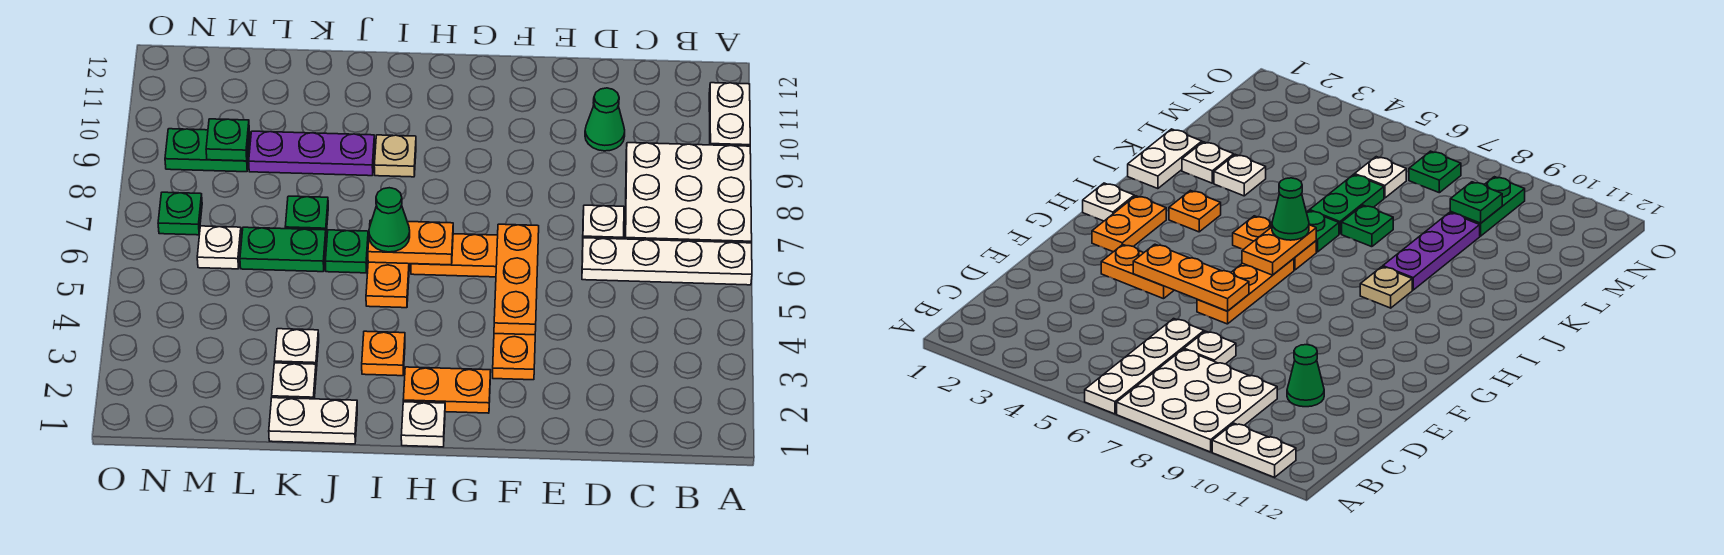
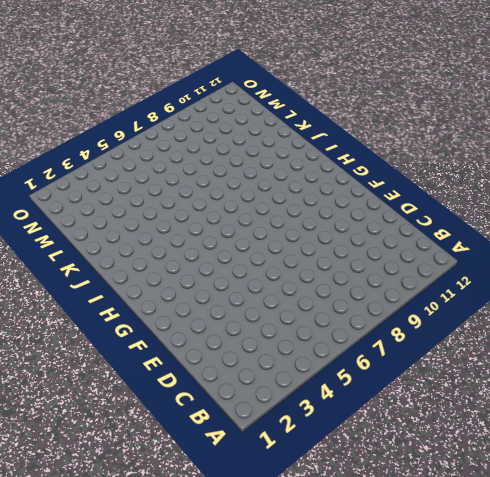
none -> white plate A6:D6 level 1
none -> white plate A7:C9 level 1
none -> white plate A10:A11 level 1

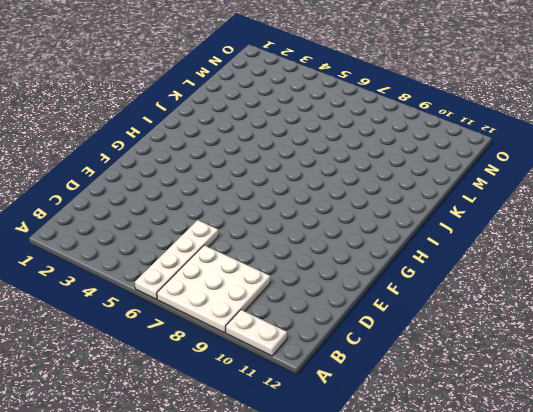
none -> white plate D7 level 1
none -> green cone D10 level 1
none -> orange plate F3:F4 level 1

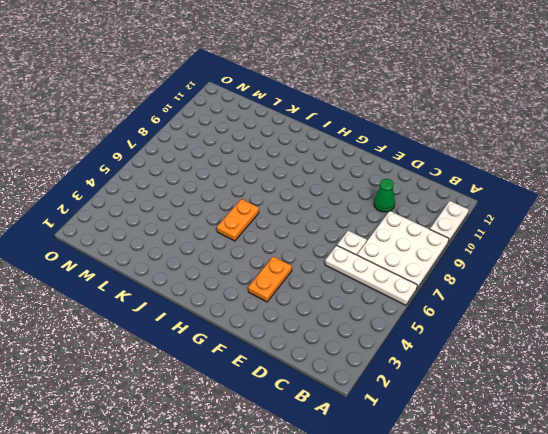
none -> orange plate F6:H6 level 1
none -> orange plate G2:H2 level 1
none -> white plate H1 level 1

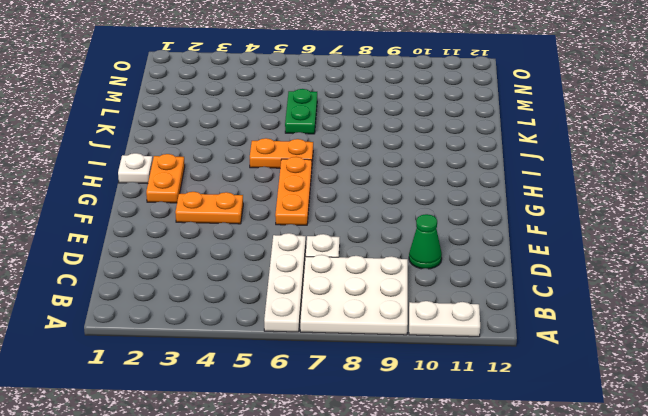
none -> orange plate I3 level 1
none -> tan plate I9 level 1
none -> white plate J1:K1 level 1

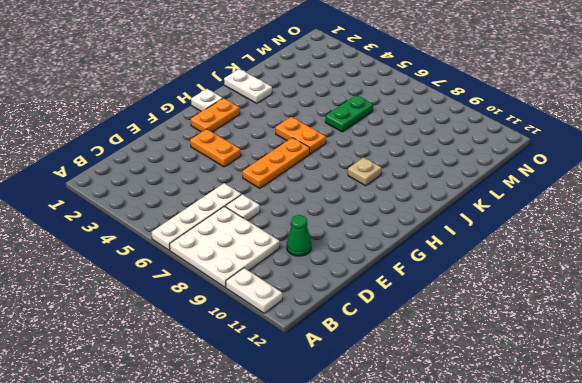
white plate J1:J2 level 1 -> white plate J1:K1 level 1
none -> orange plate I3 level 1
none -> green plate J6 level 1
none -> purple plate J9:L9 level 1

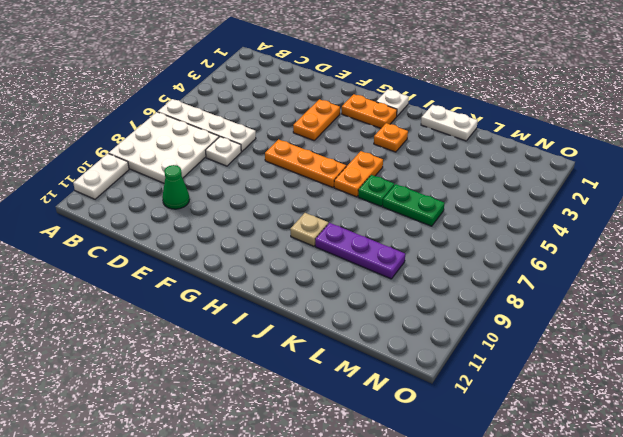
none -> white plate K2 level 1
none -> white plate K3 level 1
none -> green plate K7 level 1

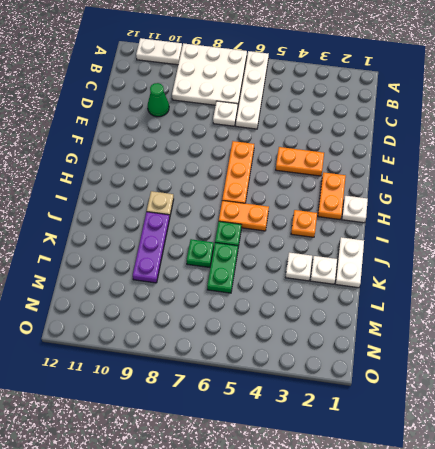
none -> white plate M6 level 1
none -> green plate M9:N9 level 1
none -> green plate N7 level 1

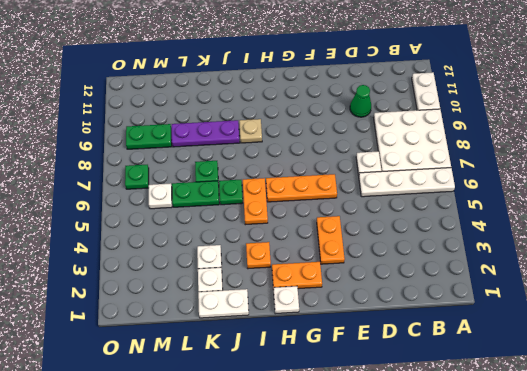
none -> orange plate F4:F6 level 2
none -> orange plate H6:I6 level 2
none -> green plate M9 level 2

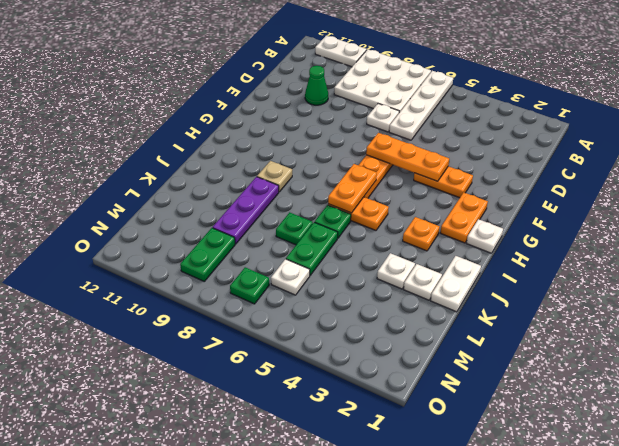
none -> green plate M9 level 2
none -> green cone I6 level 3

